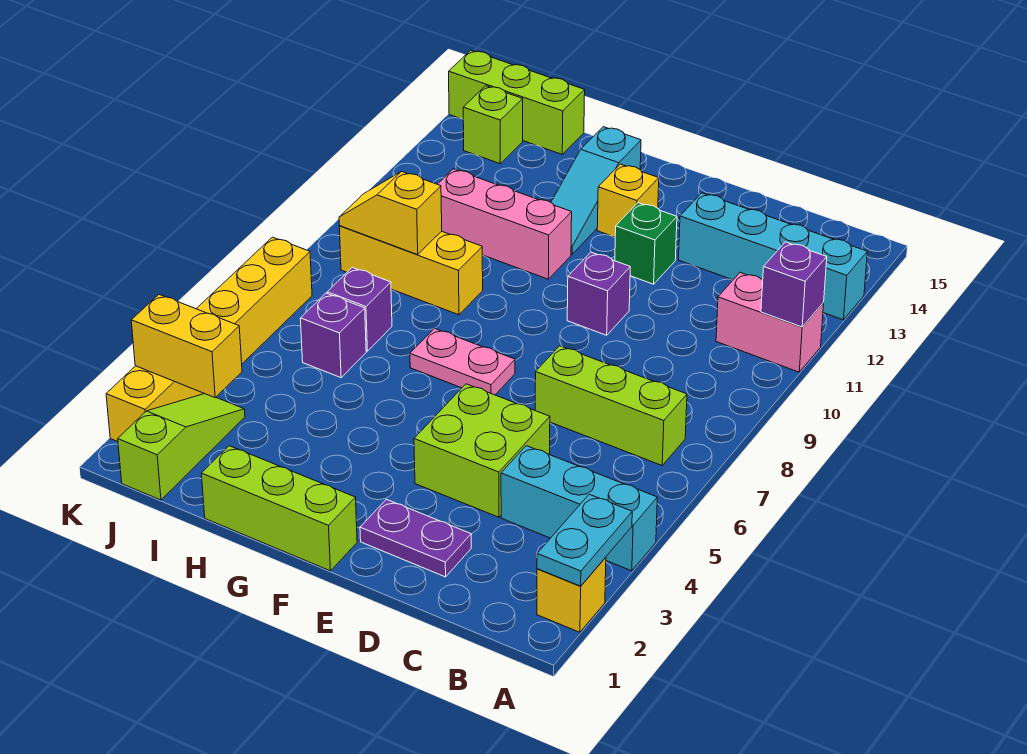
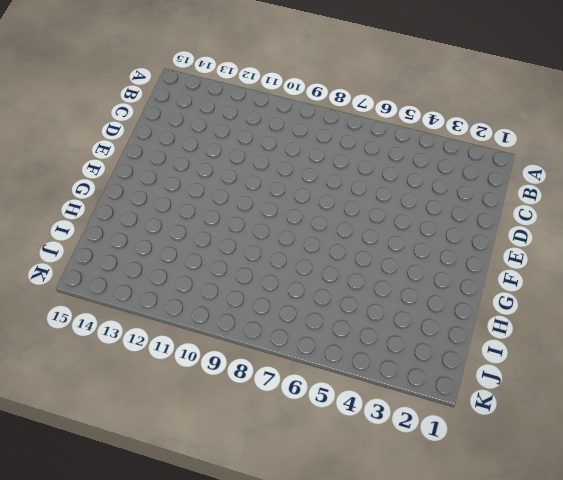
none -> yellow brick A2 level 1
none -> cyan brick A4:C4 level 1
none -> pink brick A11:B11 level 1

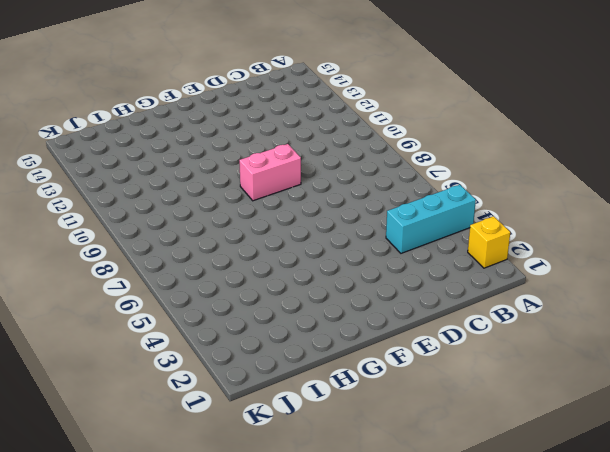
pink brick E9:F9 level 1 -> pink brick A11:B11 level 1
none -> cyan brick A13:D13 level 1
none -> lime brick B7:D7 level 1
none -> purple plate D2:E2 level 1

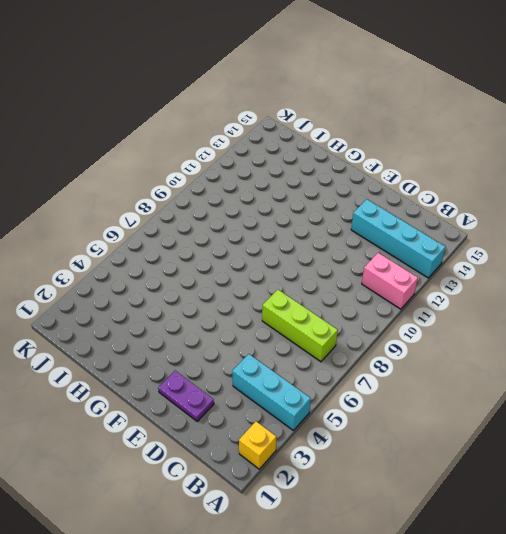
none -> lime brick D4:E5 level 1
none -> purple brick E10 level 1
none -> green brick E12 level 1

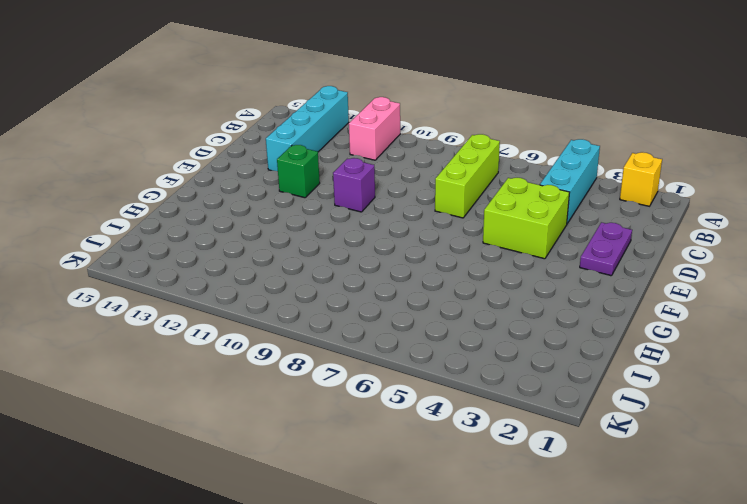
none -> lime brick F1:H1 level 1
none -> pink plate F7:G7 level 1
none -> yellow brick F13 level 1

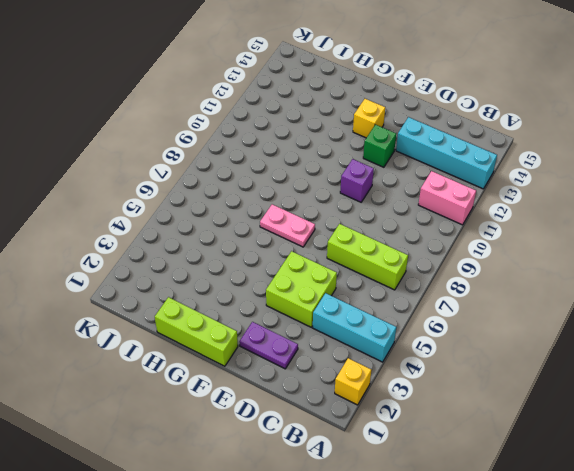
none -> pink brick G11:I11 level 1
none -> cyan slope G12:G14 level 1 top 14
none -> yellow brick H9:J9 level 1

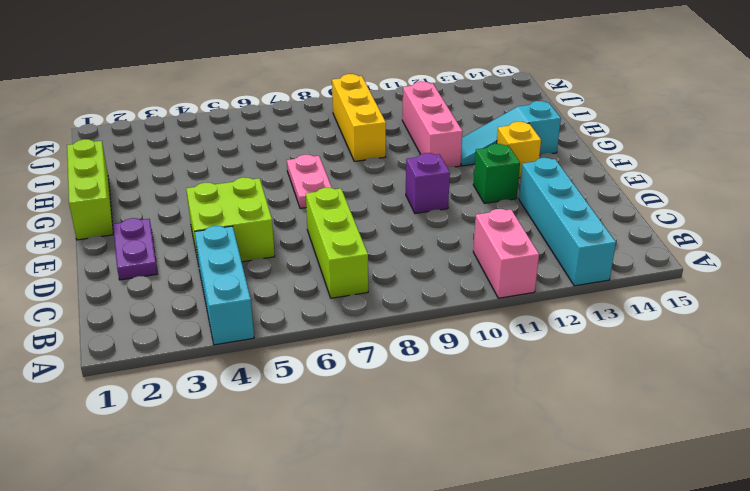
none -> yellow brick A2 level 1
none -> purple brick I6 level 1
none -> purple brick I7 level 1

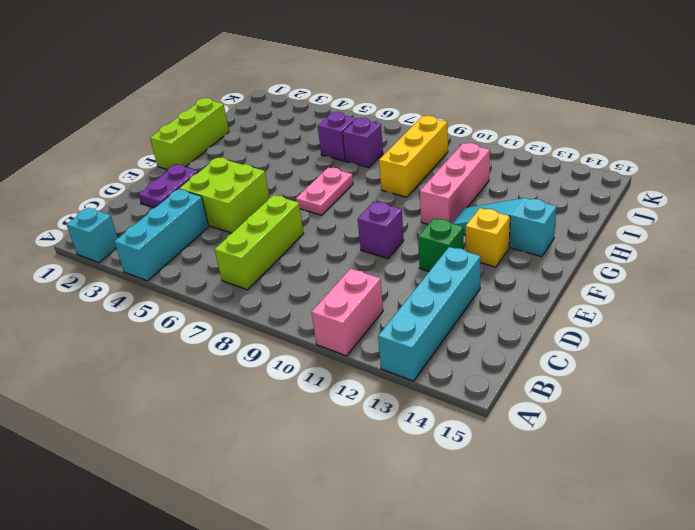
cyan brick A2 level 1 -> yellow brick A2 level 1
none -> lime brick I15:K15 level 1
none -> lime slope J1:J3 level 1 top 1
none -> lime brick J14 level 1

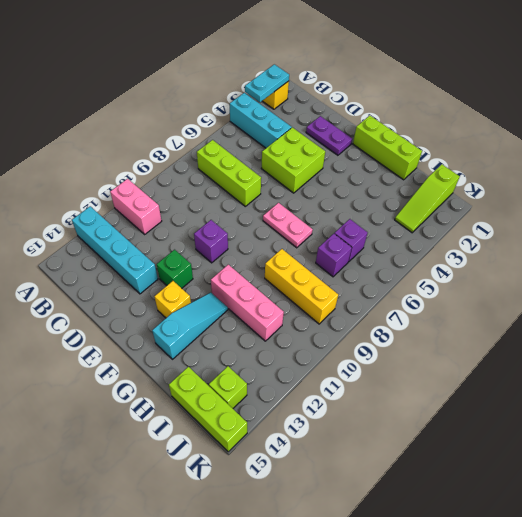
none -> yellow brick K2:K7 level 1
none -> purple brick A11 level 2
none -> yellow slope I9:J9 level 2 top I

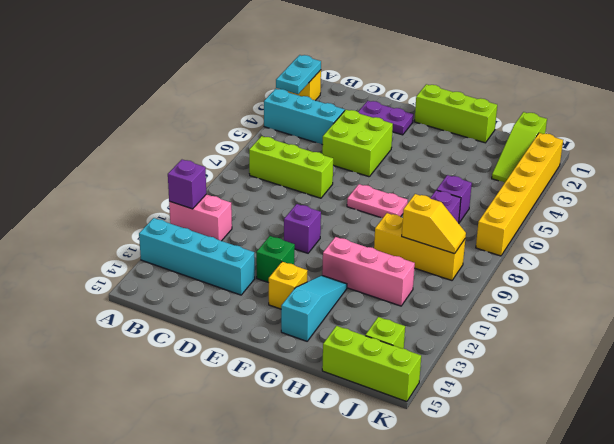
none -> yellow brick J3:K3 level 2

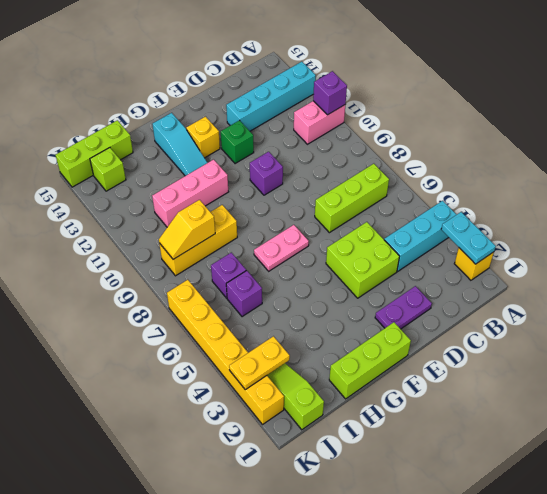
yellow plate J3:K3 level 2 -> yellow brick J3:K3 level 2

